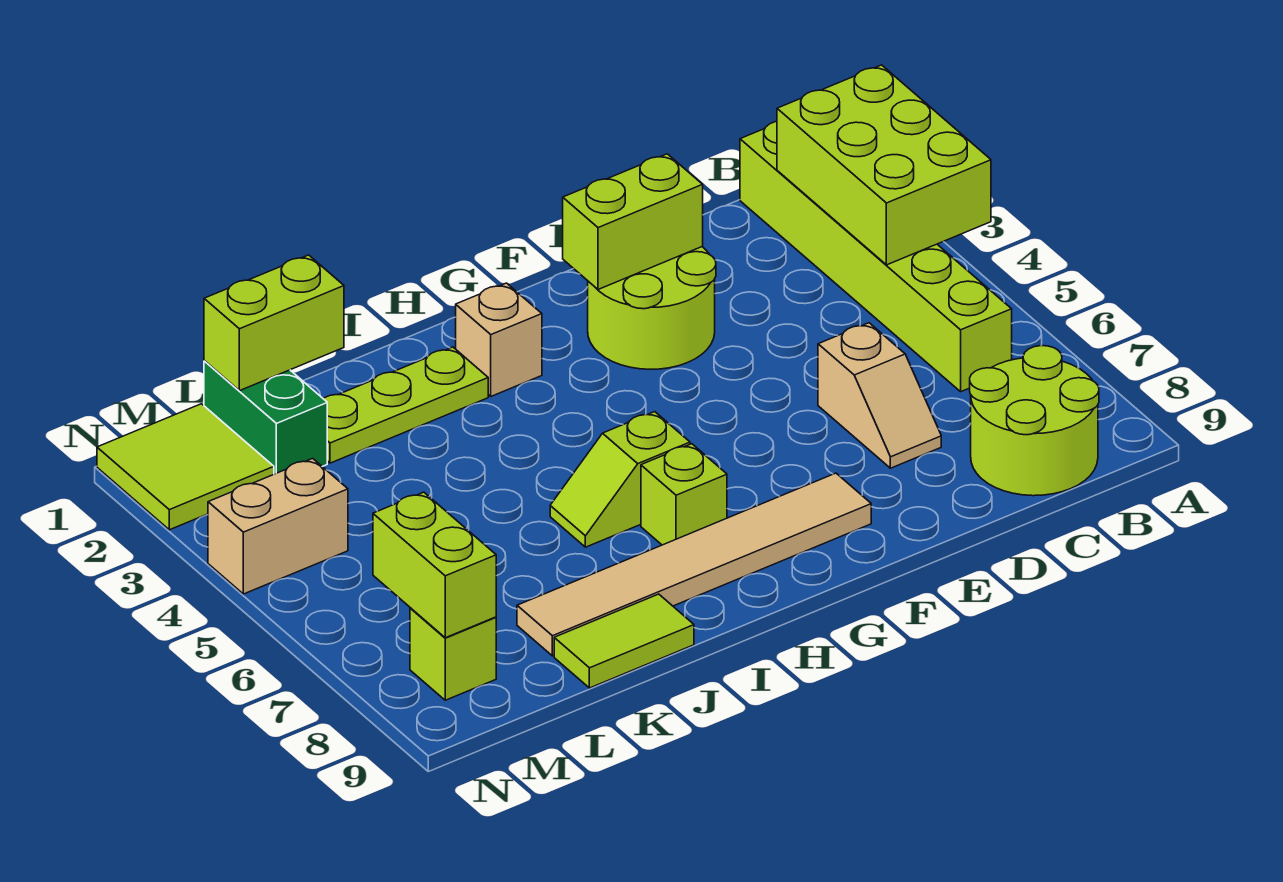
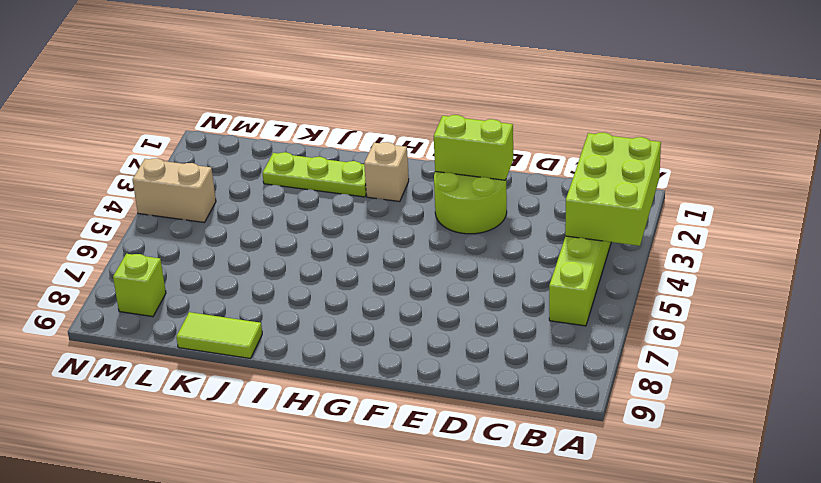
none -> lime round brick B8:C9 level 1
none -> tan slope D6:D7 level 1 top 6
none -> tan tile F8:K8 level 1

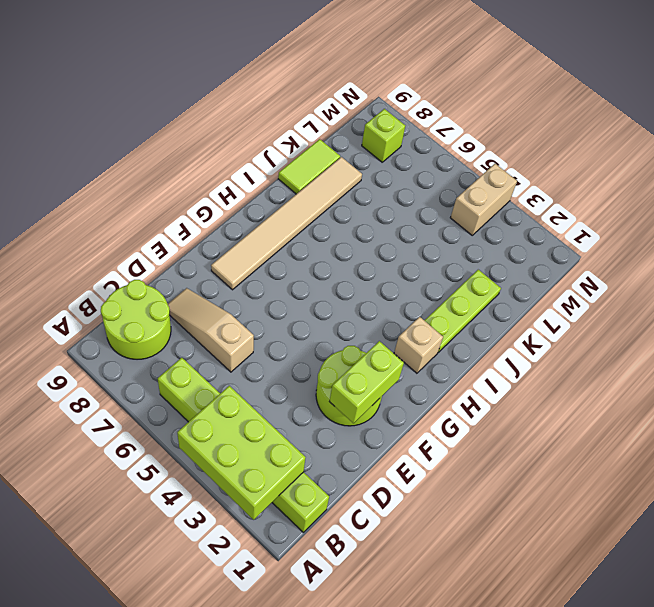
tan slope D6:D8 level 1 top 6 -> tan slope D6:D7 level 1 top 6
none -> lime slope H6:I6 level 1 top H
none -> lime brick H7 level 1
none -> green brick L1:L2 level 1

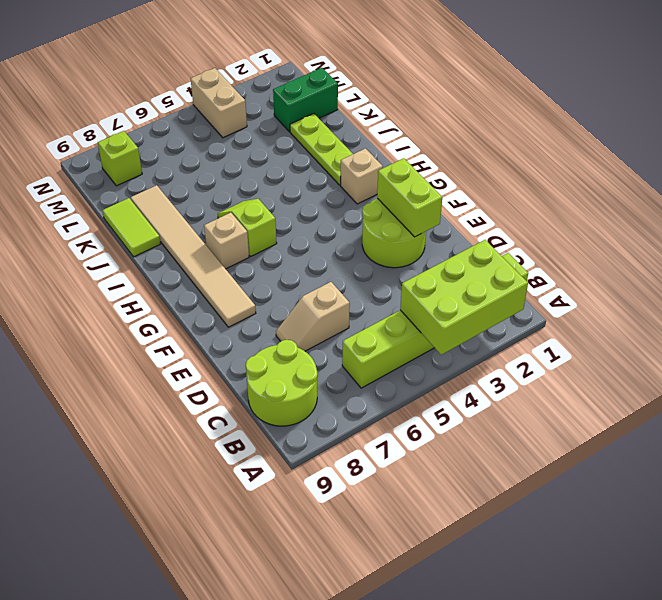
tan brick H7 level 1 -> lime brick H7 level 1
none -> lime tile M1:N2 level 1
none -> lime brick K1:L1 level 2
none -> lime brick M7:M8 level 2

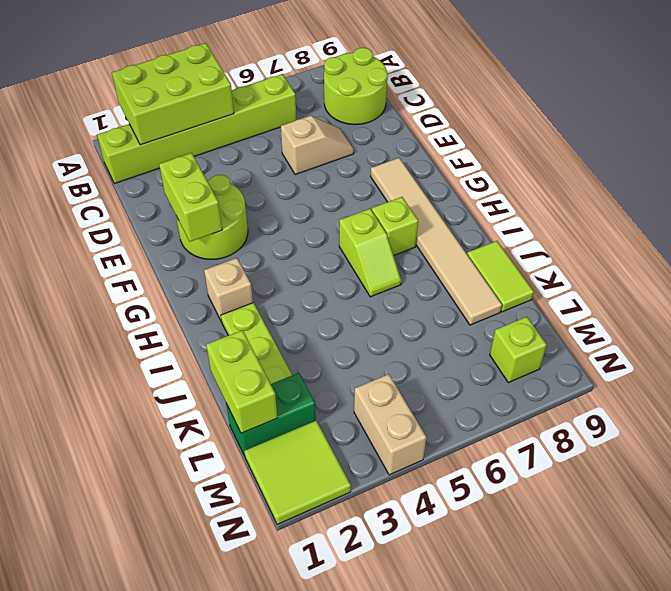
none -> lime brick M7:M8 level 2

